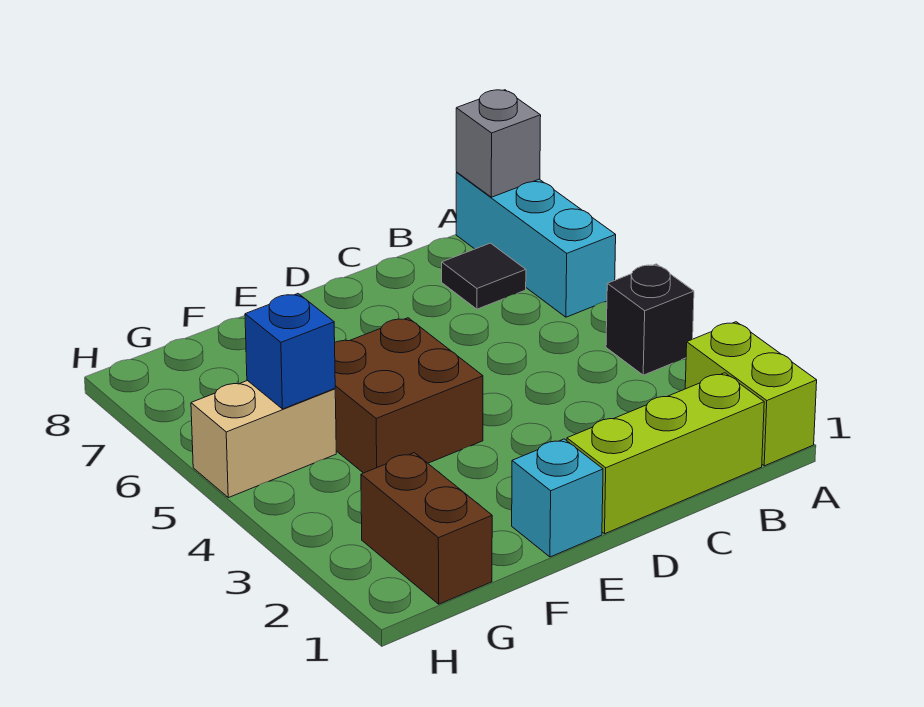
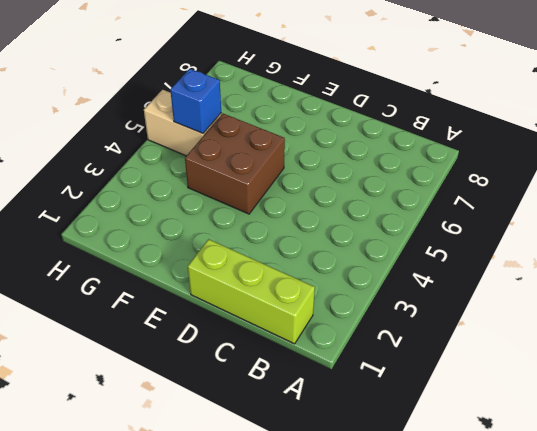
none -> lime brick A1:A2 level 1
none -> black brick A4 level 1

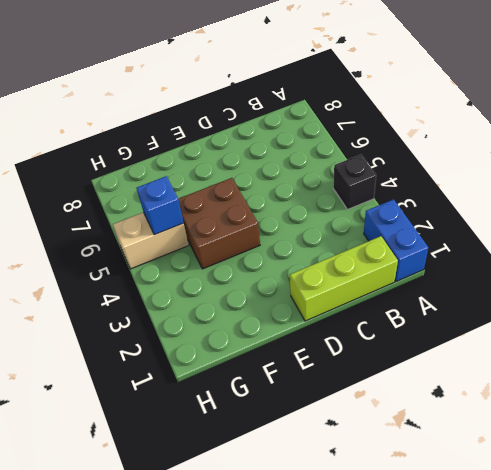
blue brick A1:A2 level 1 -> lime brick A1:A2 level 1
none -> cyan brick A6:A8 level 1
none -> black tile B7 level 1

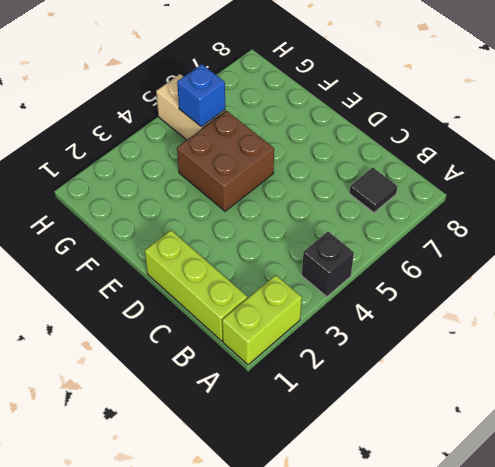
none -> cyan brick A6:A8 level 1
none -> cyan brick E1 level 1

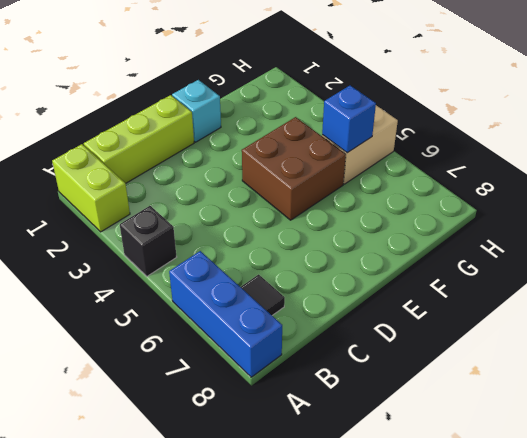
blue brick A6:A8 level 1 -> cyan brick A6:A8 level 1
none -> brown brick G1:G2 level 1
none -> grey brick A8 level 2

